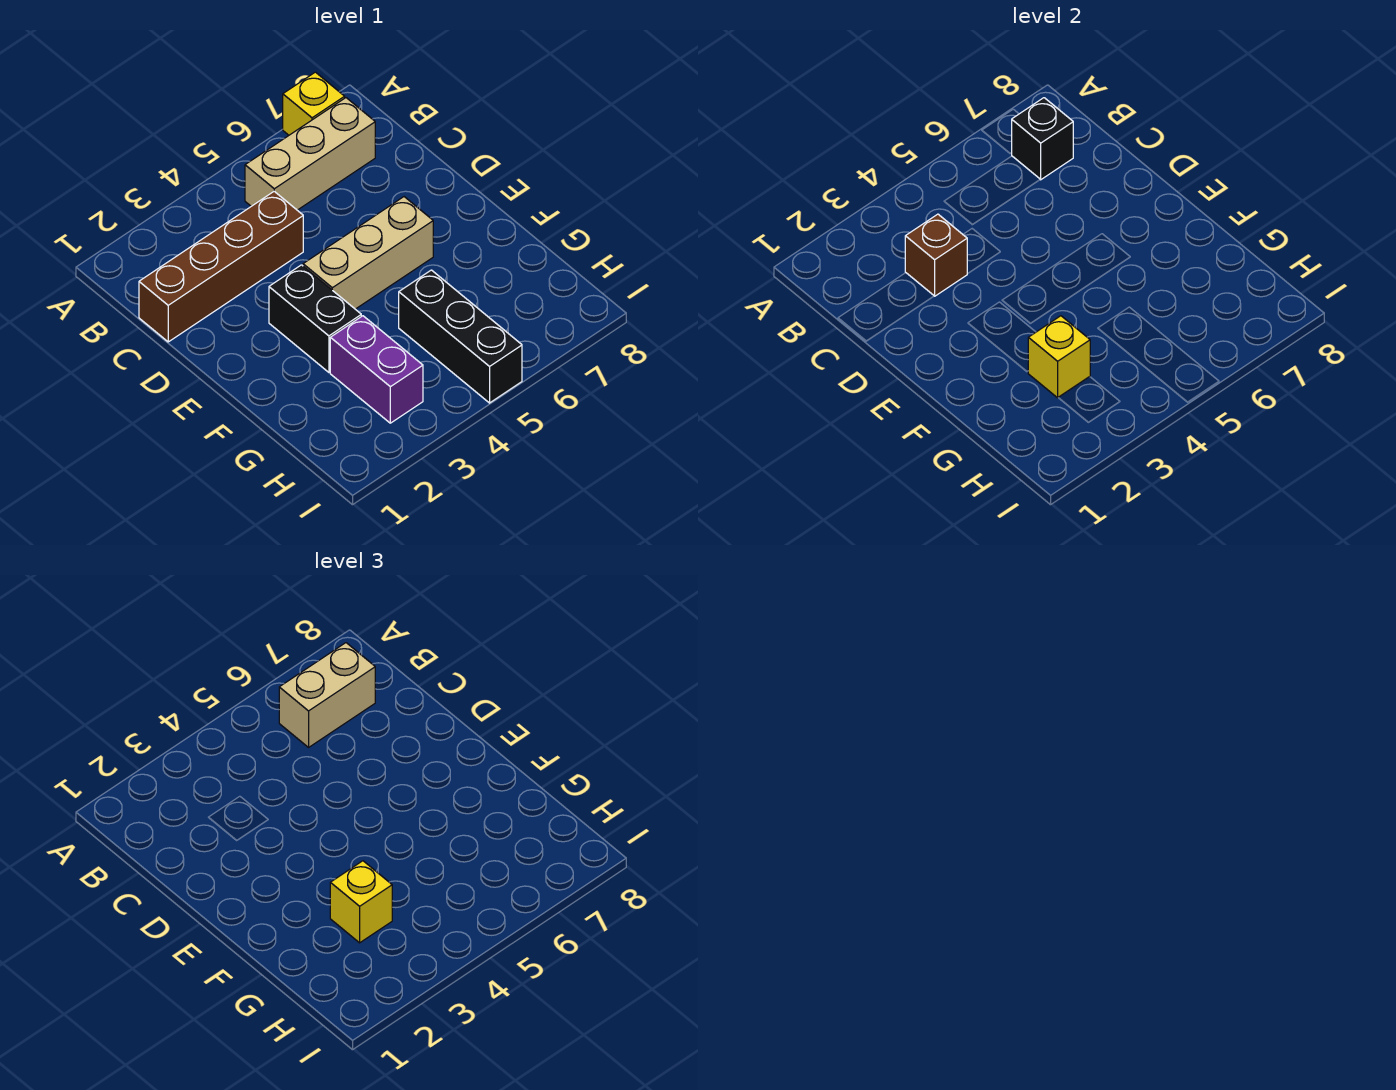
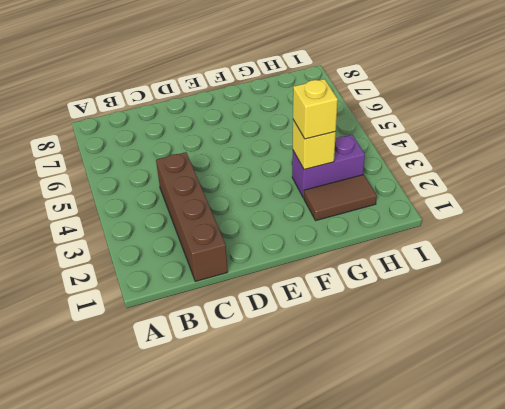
brown tile G2:H2 level 1 -> none
none -> yellow brick A7 level 1
none -> tan brick B5:B7 level 1
none -> black brick E3:F3 level 1

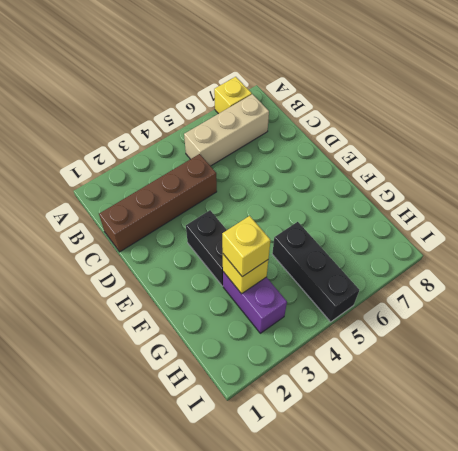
none -> tan brick E4:E6 level 1
none -> black brick B7 level 2
none -> brown brick C3 level 2

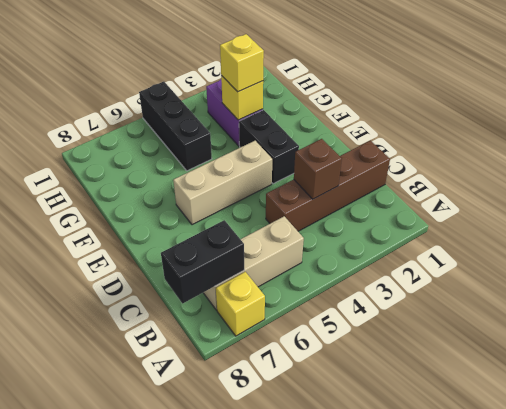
black brick B7:B8 level 2 -> black brick B7 level 2
none -> tan brick B6:B7 level 3

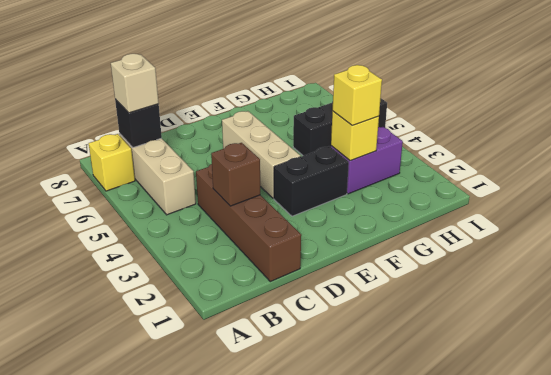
tan brick B7 level 3 -> tan brick B6:B7 level 3

